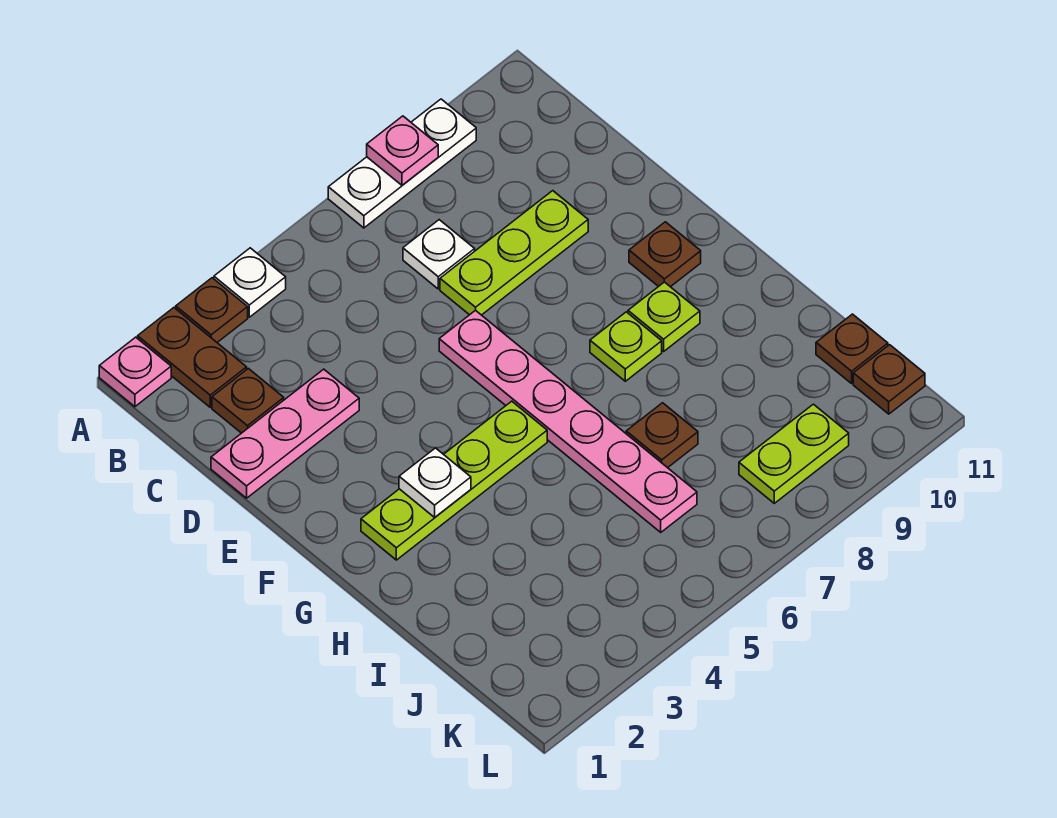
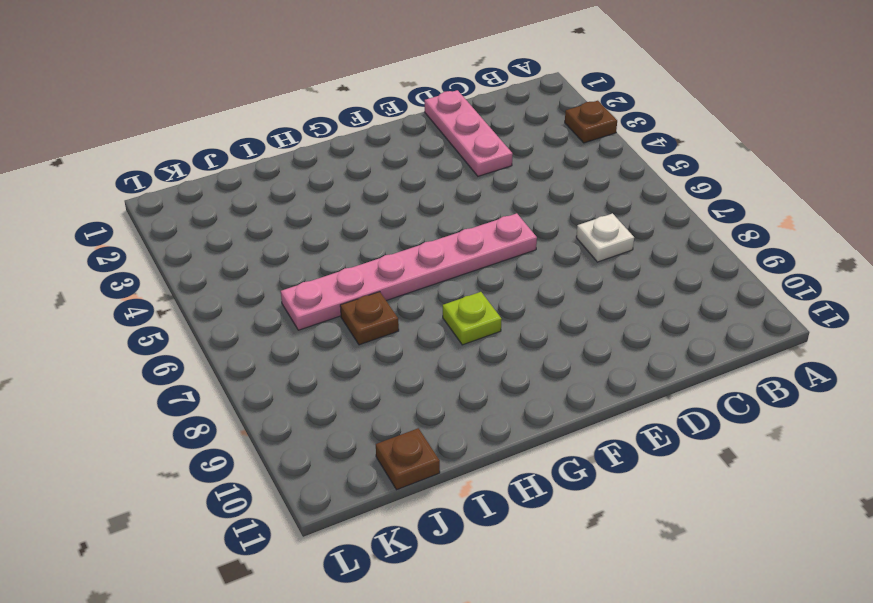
none -> pink plate A1 level 1
none -> brown plate A2:B2 level 1
none -> white plate A4 level 1

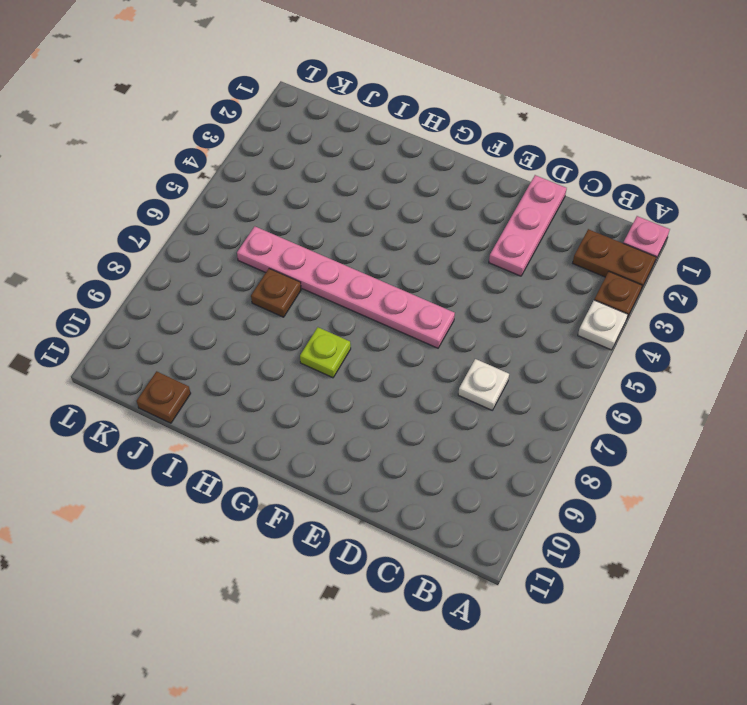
none -> white plate A7:A9 level 1
none -> brown plate C2 level 1
none -> lime plate D7:D9 level 1

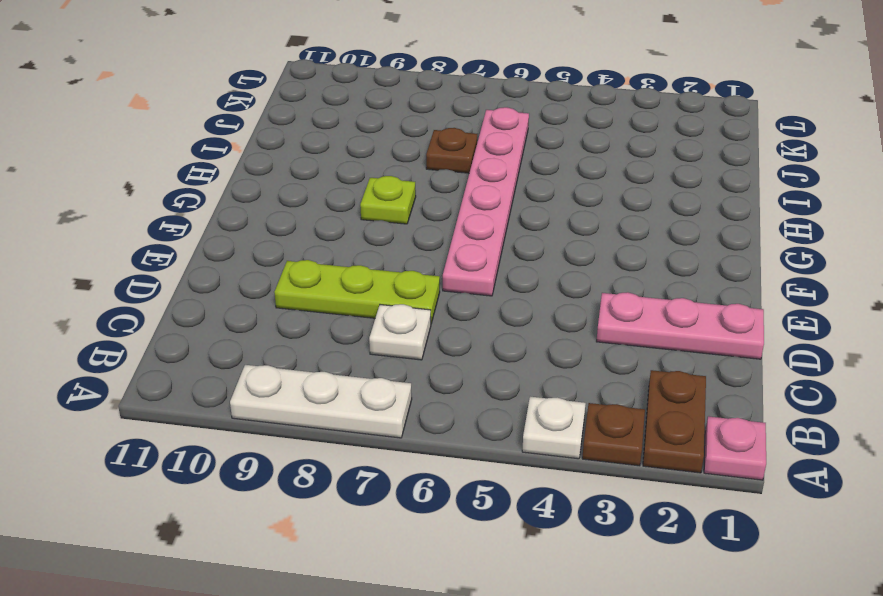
none -> brown plate C2 level 1
none -> brown plate F10 level 1
none -> lime plate G2:G5 level 1

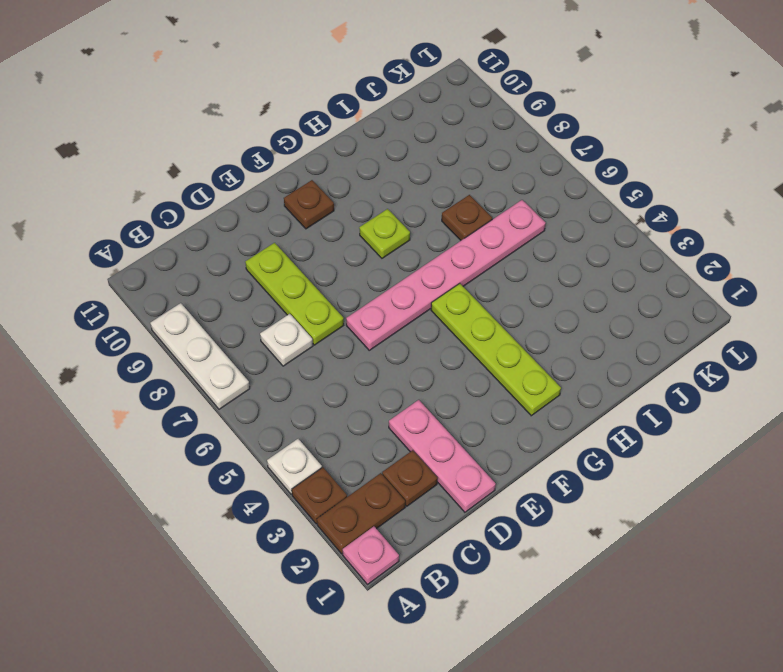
none -> lime plate G9 level 1
none -> brown plate J11 level 1
none -> lime plate K8:K9 level 1

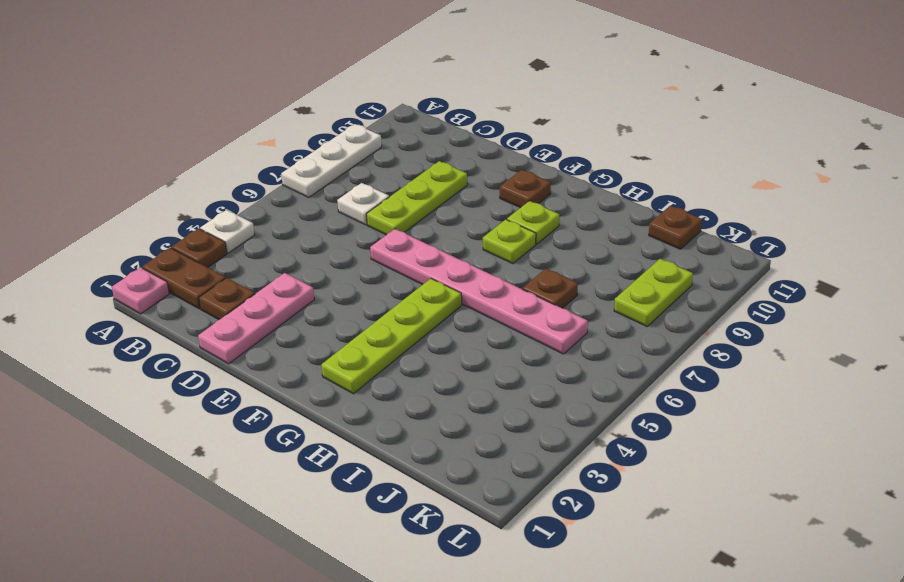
none -> brown plate K11 level 1
none -> pink plate A8 level 2
none -> white plate G3 level 2

